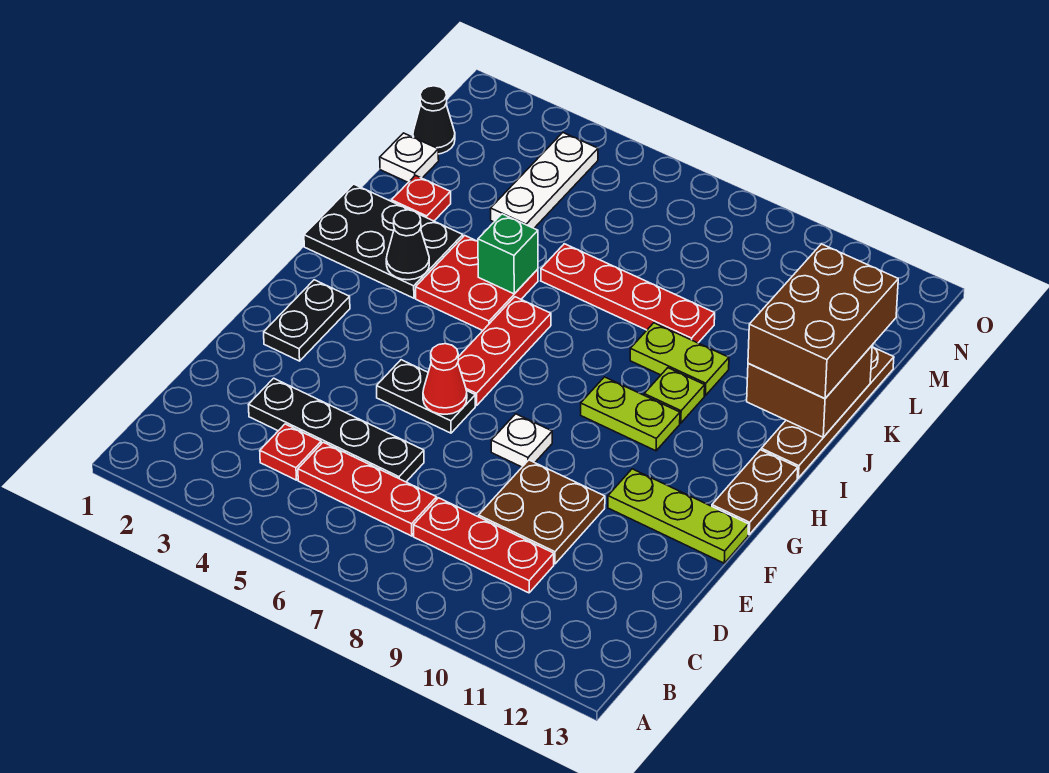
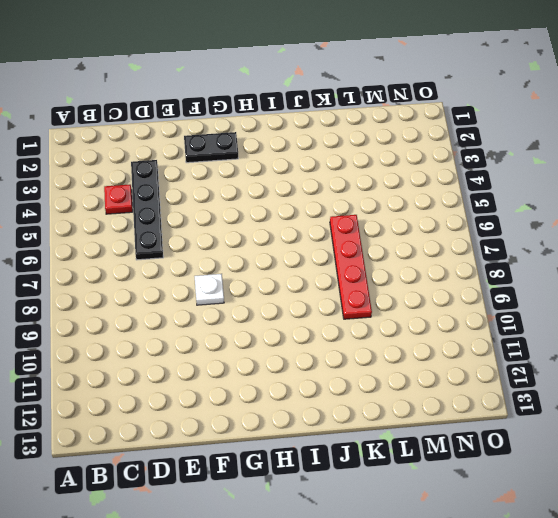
none -> red plate C5:C7 level 1
none -> red plate C8:C10 level 1
none -> brown plate D9:E10 level 1

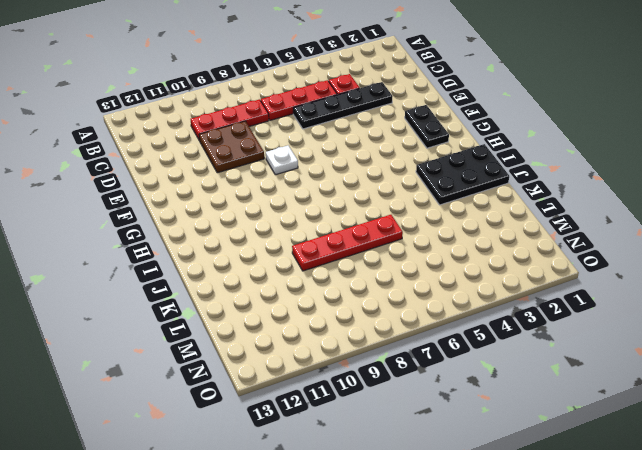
none -> black plate F5:F6 level 1
none -> lime plate F11:F13 level 1
none -> red plate G6:I6 level 1

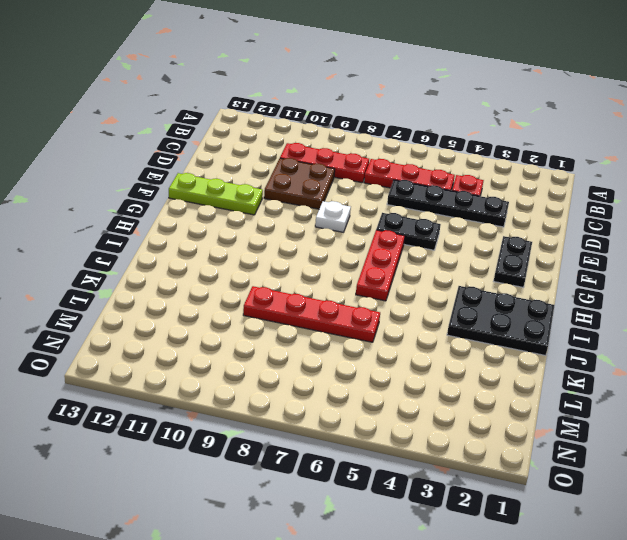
none -> brown plate G13:H13 level 1
none -> lime plate H9:H10 level 1
none -> red plate I4:J5 level 1

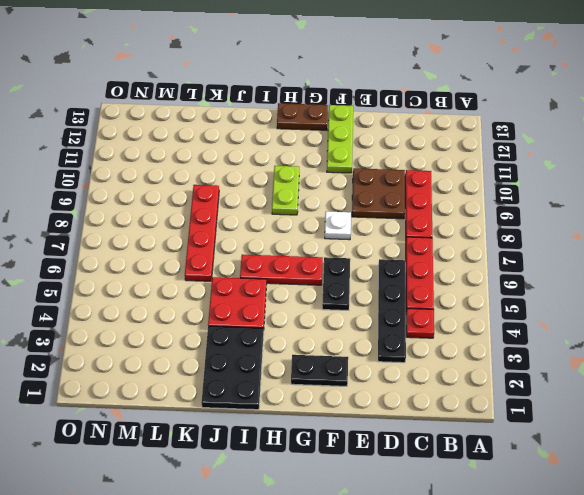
none -> lime plate I10 level 1
none -> brown plate I13:L13 level 1
none -> lime plate J9:J10 level 1

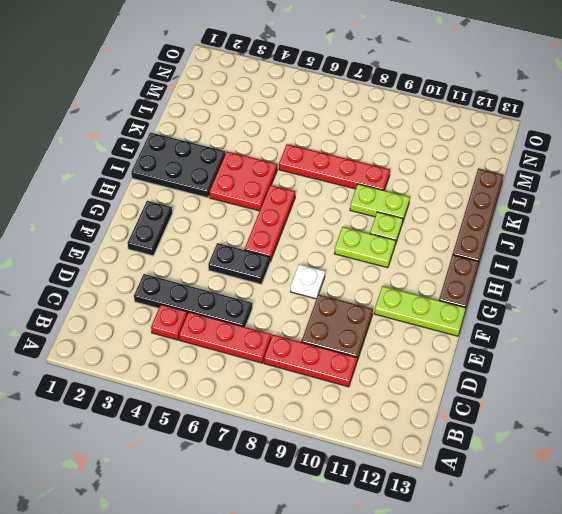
none -> red plate K2 level 1
none -> white plate L1 level 1
none -> white plate L4:N4 level 1

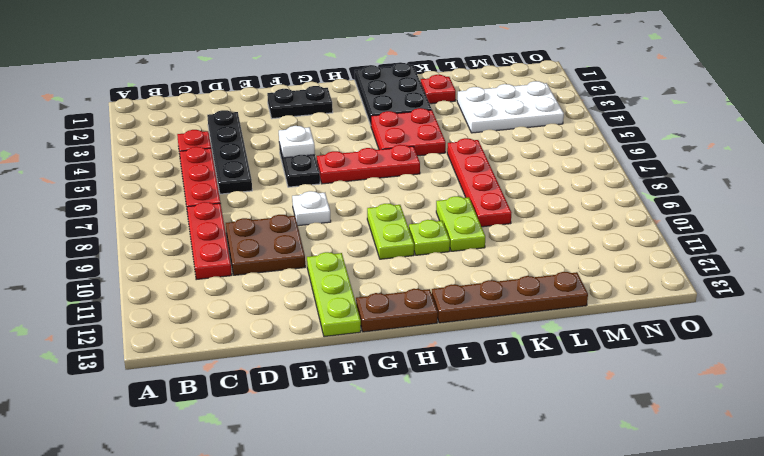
white plate F5 level 2 -> white plate L1 level 1
white plate L3:N4 level 1 -> white plate L4:N4 level 1
none -> black cone M1 level 1
none -> red cone F6 level 2
none -> black cone I3 level 2

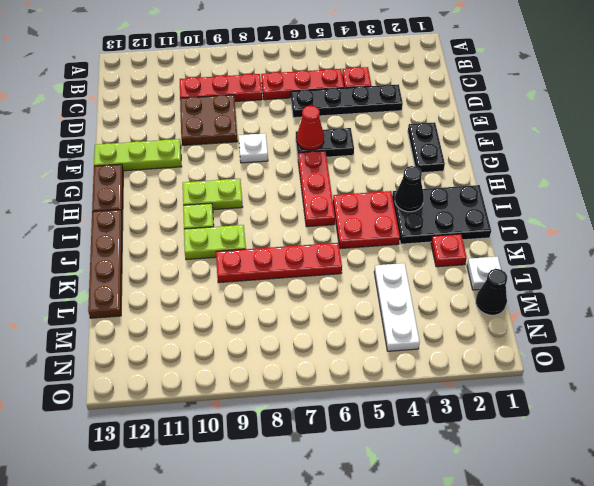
none -> green brick J5 level 2
none -> brown brick J12:K13 level 2
none -> brown brick J12:L13 level 3

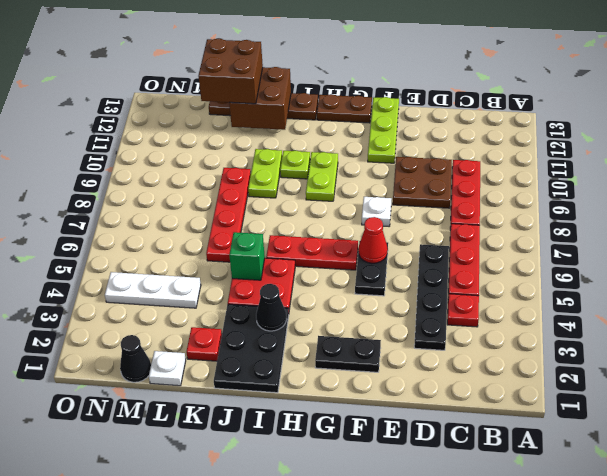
brown brick K12:L13 level 3 -> brown brick J12:L13 level 3

